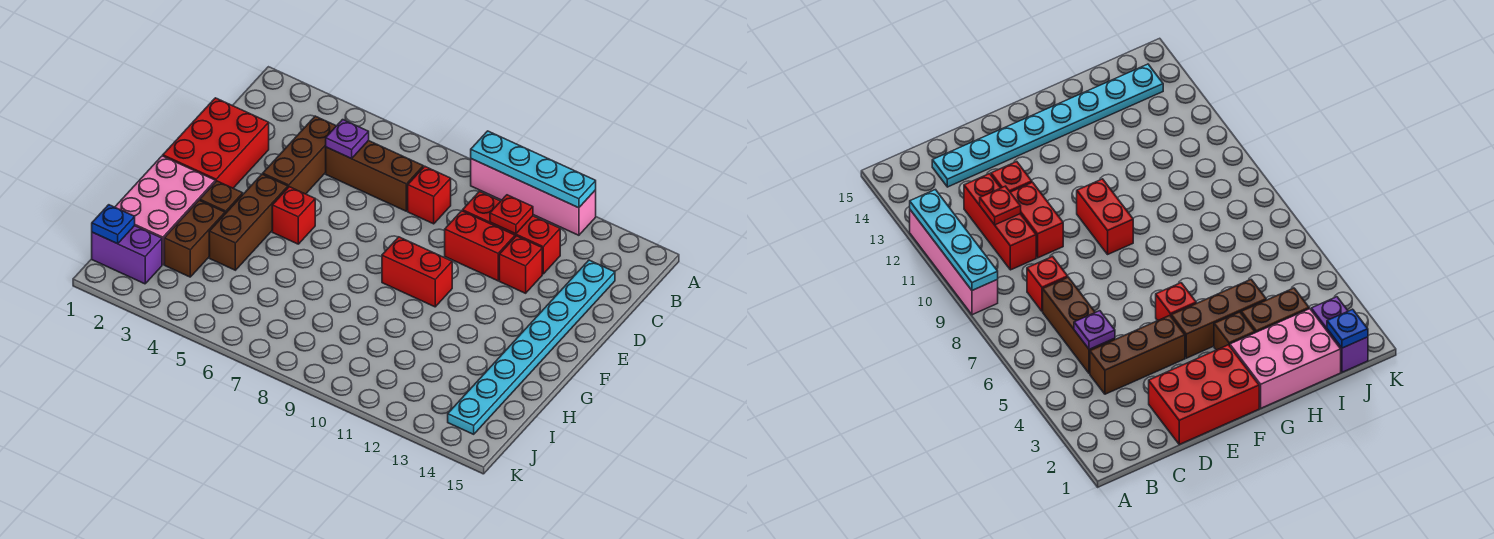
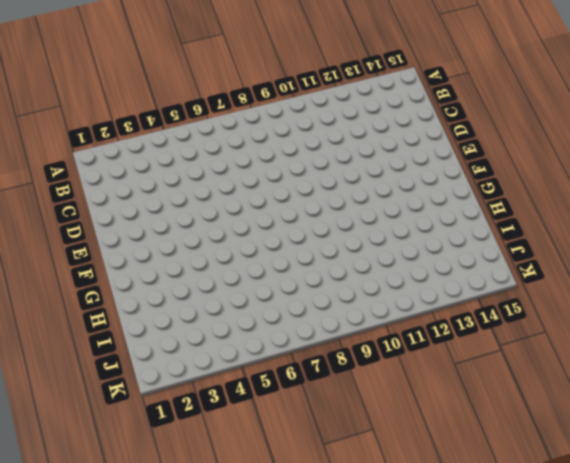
none -> pink brick A9:A12 level 1
none -> brown brick C4:E4 level 1
none -> brown brick C5:C7 level 1

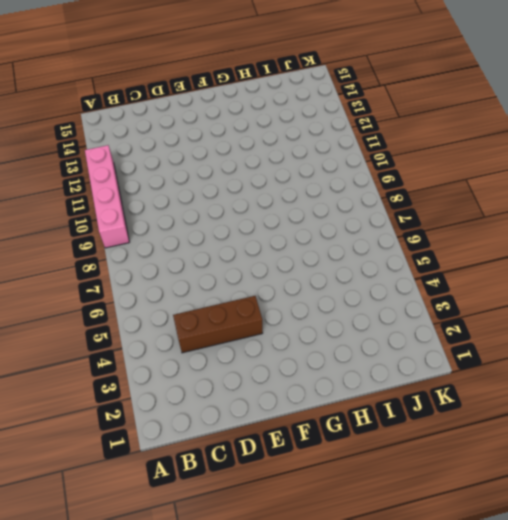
none -> brown brick C5:C7 level 1
none -> red brick C8 level 1
none -> red brick C10:C12 level 1

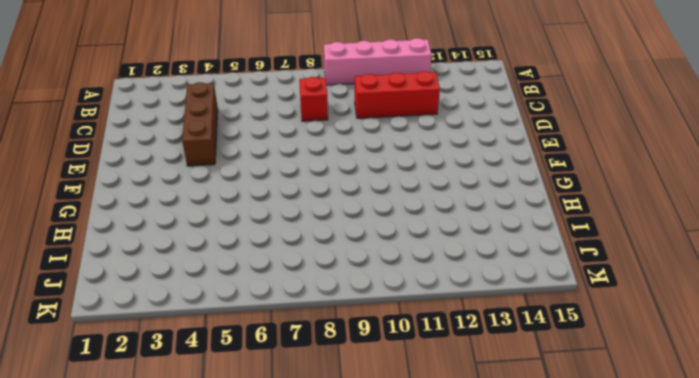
none -> brown brick C5:C7 level 1
none -> cyan plate C14:J14 level 1
none -> red brick D1:F2 level 1

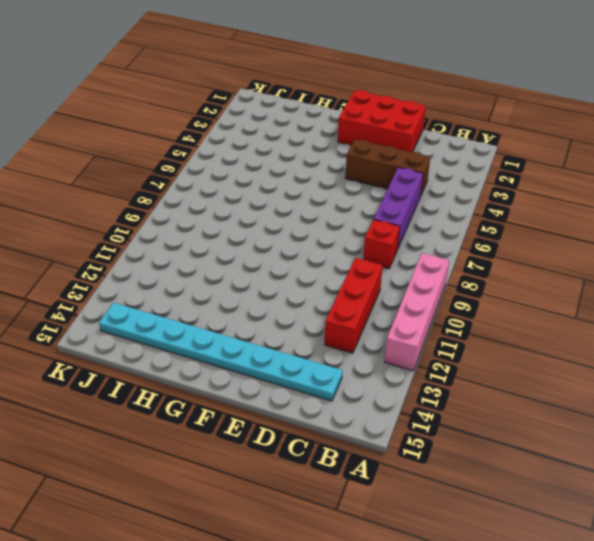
purple brick C5:C7 level 1 -> brown brick C5:C7 level 1
none -> red brick D10:D11 level 1
none -> red brick D12 level 1
none -> brown brick F4:H4 level 1

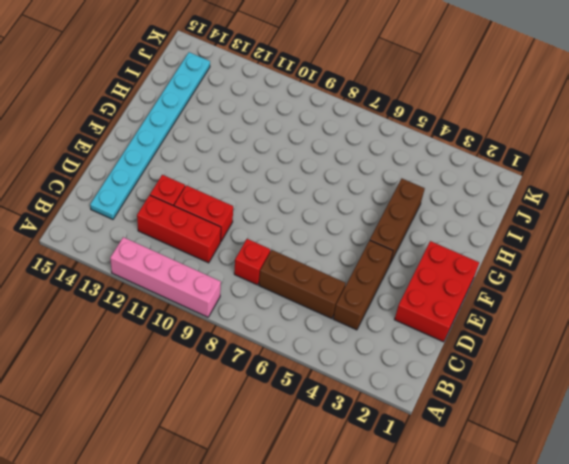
none -> red brick F5 level 1
none -> red brick F9:F10 level 1
none -> pink brick G1:I2 level 1

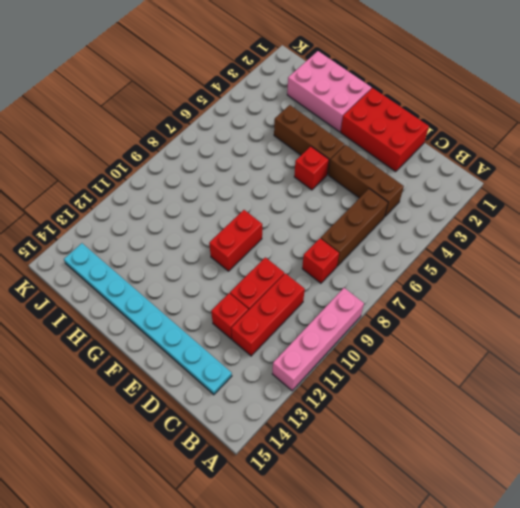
none -> brown brick G3 level 1
none -> brown brick H3:I3 level 1
none -> purple brick J1:J2 level 1

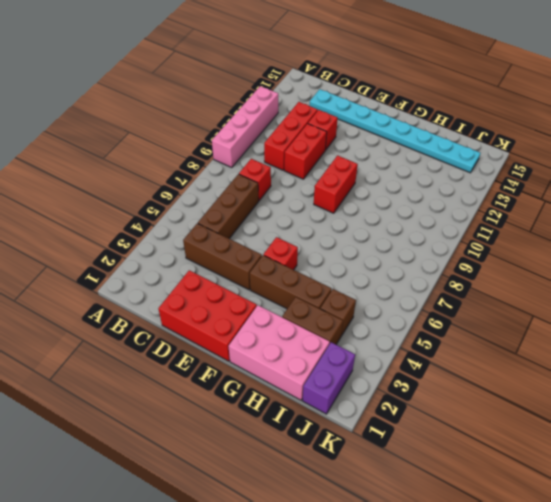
brown brick I4 level 1 -> brown brick G3 level 1
none -> cyan plate A9:A12 level 2
none -> purple plate C5 level 2
none -> red plate C11 level 2

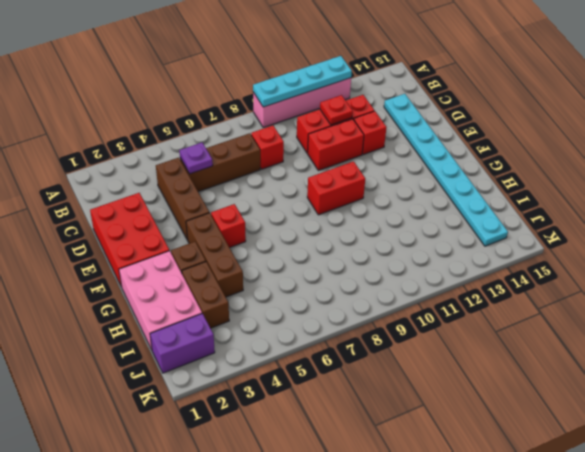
none -> blue plate J1 level 2

